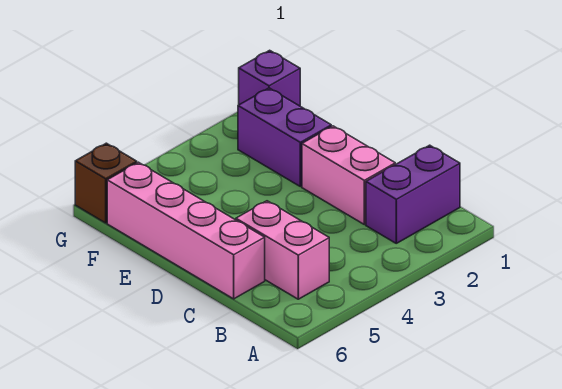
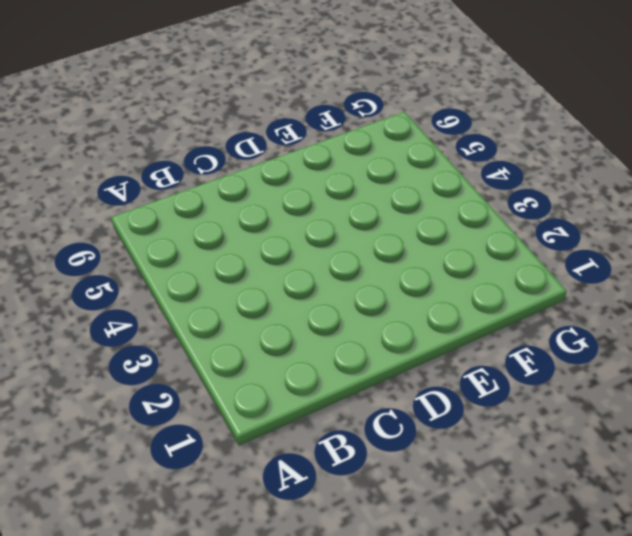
none -> purple brick B1:B2 level 1
none -> pink brick B5:C5 level 1

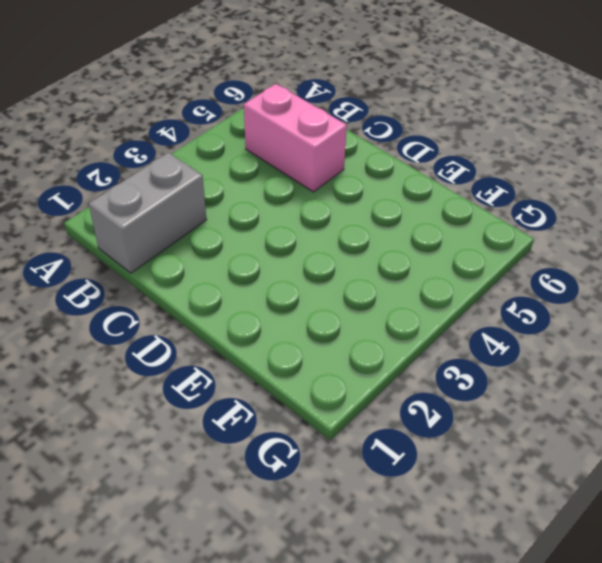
grey brick B1:B2 level 1 -> purple brick B1:B2 level 1
none -> pink brick C2:D2 level 1
none -> pink brick C6:F6 level 1

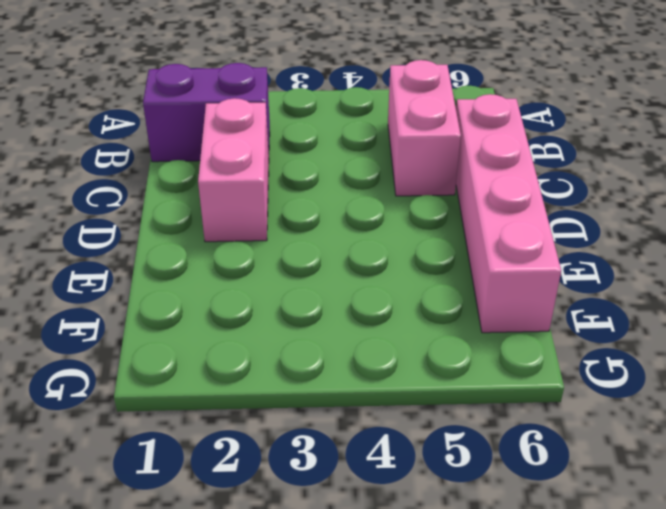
none -> purple brick E2:F2 level 1
none -> purple brick G1 level 1

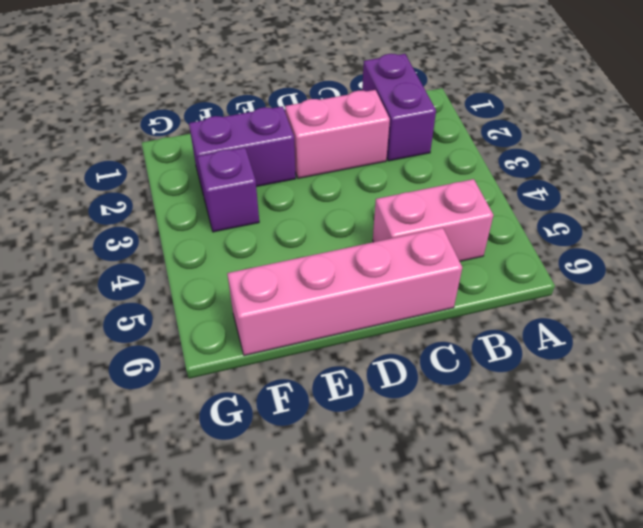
purple brick F3 level 1 -> purple brick G1 level 1
none -> brown brick G6 level 1

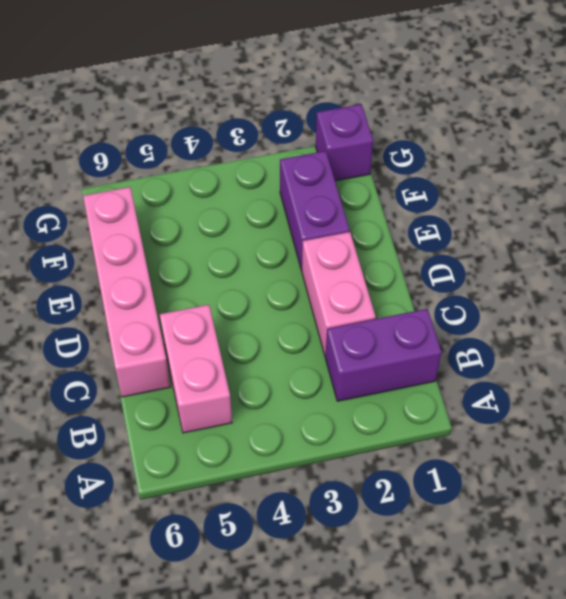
none -> brown brick G6 level 1

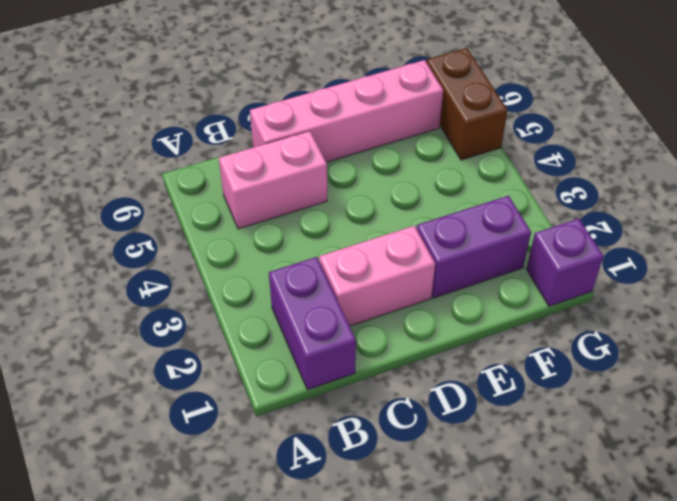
brown brick G5:G6 level 1 -> brown brick G6 level 1

